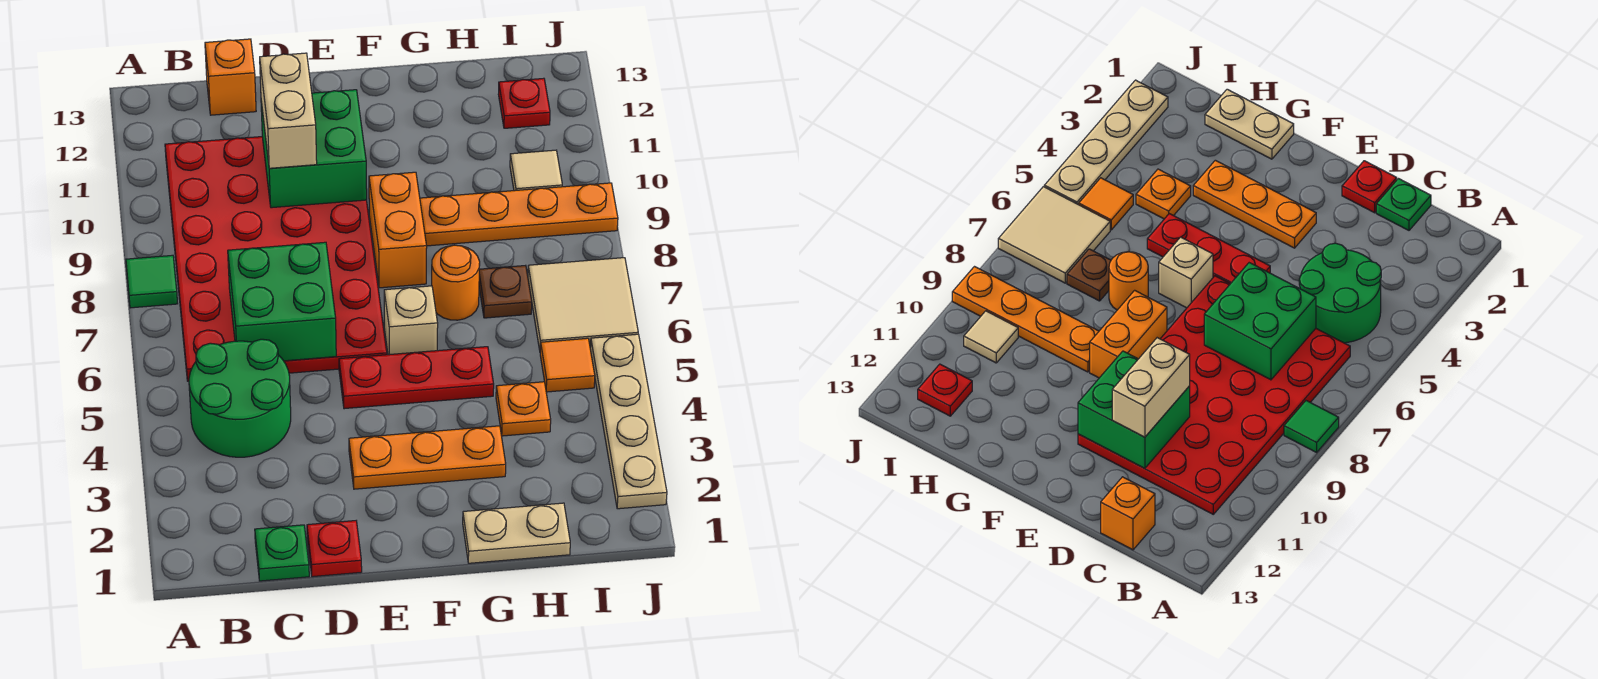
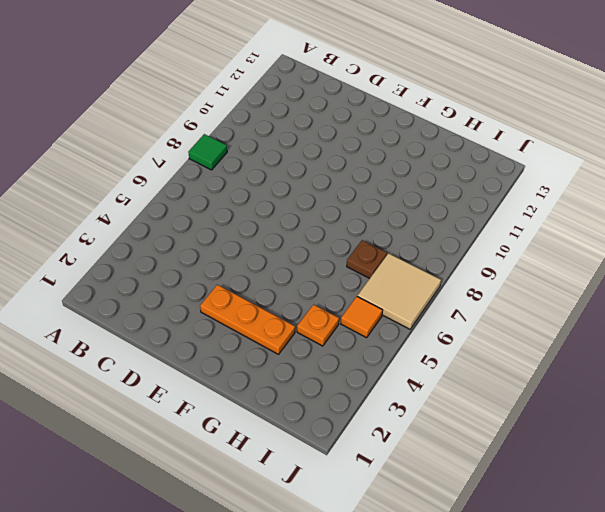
none -> green round brick B4:C5 level 1
none -> red plate B6:E11 level 1
none -> green plate C1 level 1

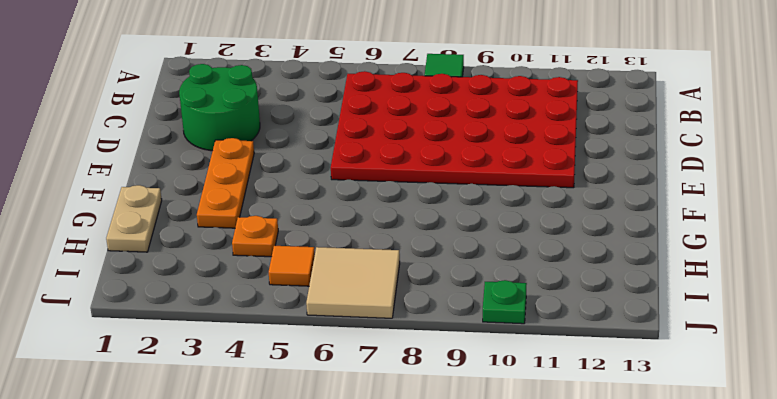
green round brick C2:D3 level 1 -> green round brick B4:C5 level 1
green plate J10 level 1 -> green plate C1 level 1
none -> orange brick C13 level 1
none -> red plate D1 level 1
none -> red plate E5:G5 level 1

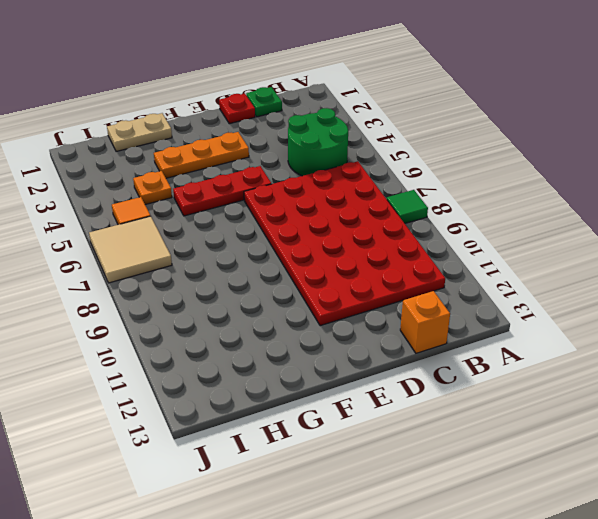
none -> tan brick F6 level 1
none -> orange brick F8:F9 level 1
none -> orange round brick G7 level 1

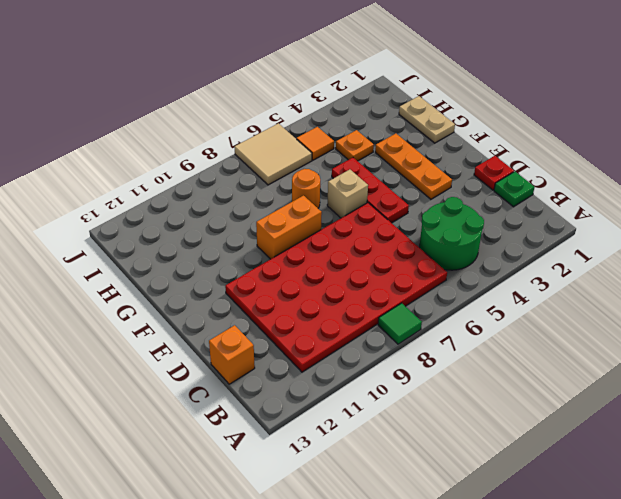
none -> orange plate G9:J9 level 1
none -> brown plate H7 level 1
none -> tan tile I10 level 1

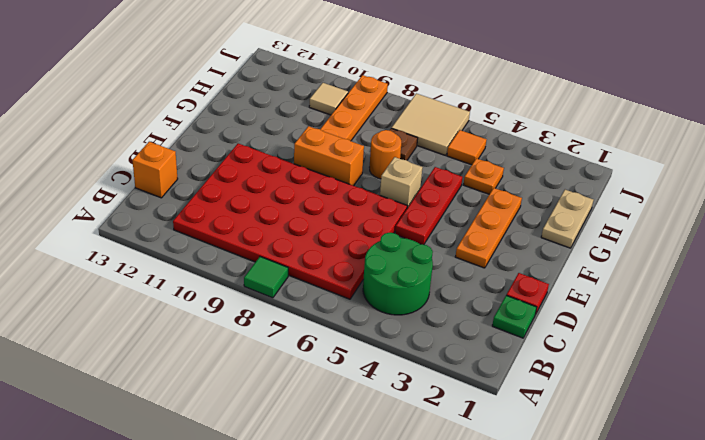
none -> red plate I12 level 1
none -> tan plate J2:J5 level 1
none -> green brick C6:D7 level 2

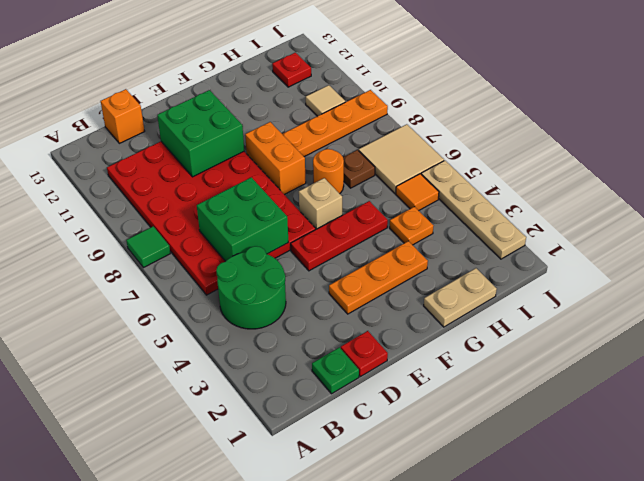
none -> tan brick D10:D11 level 3

